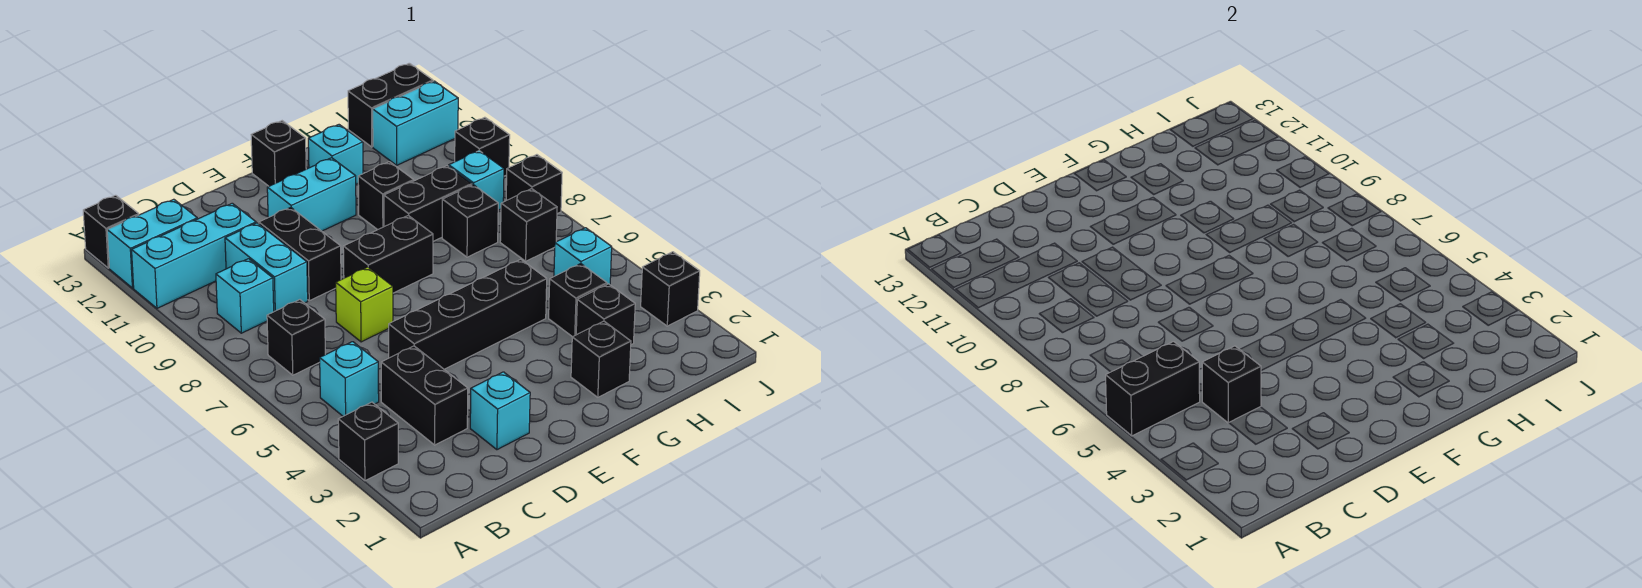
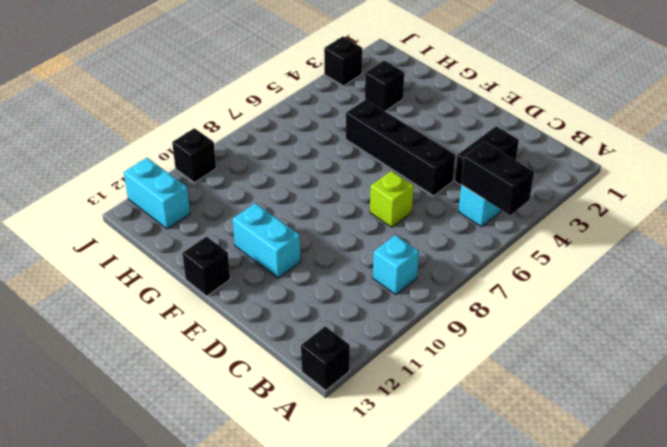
none -> black brick A3 level 1
none -> cyan brick A11:C11 level 1
none -> cyan brick A12:B12 level 1
none -> black brick B7 level 1

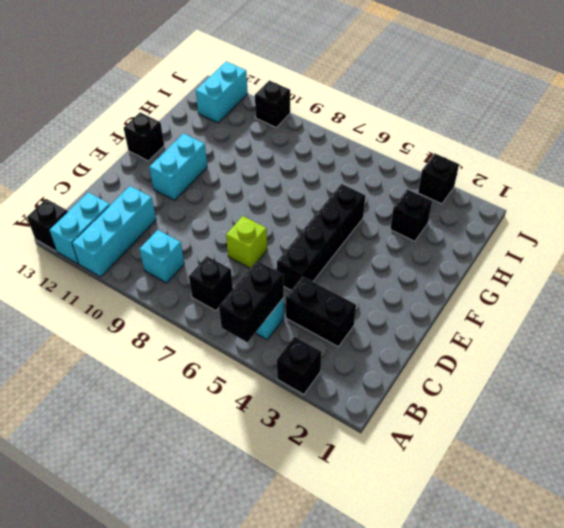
none -> cyan brick C9:C10 level 1
none -> cyan brick D2 level 1
none -> black brick D9:D10 level 1
none -> black brick E8:F8 level 1

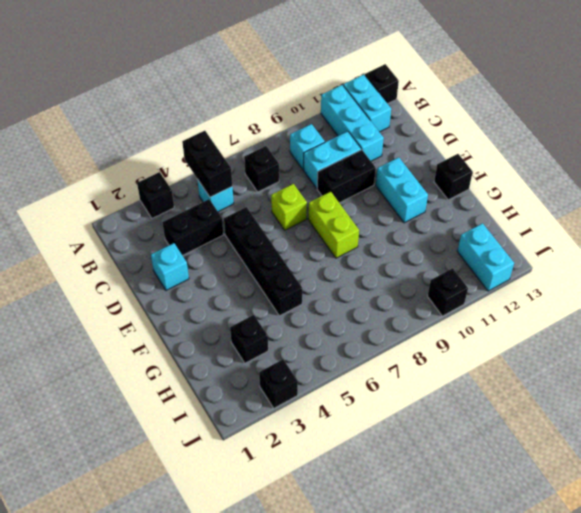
lime brick E8:F8 level 1 -> black brick E8:F8 level 1
none -> black brick G2 level 1
none -> black brick G9:H9 level 1
none -> black brick G10 level 1
none -> cyan brick G12 level 1

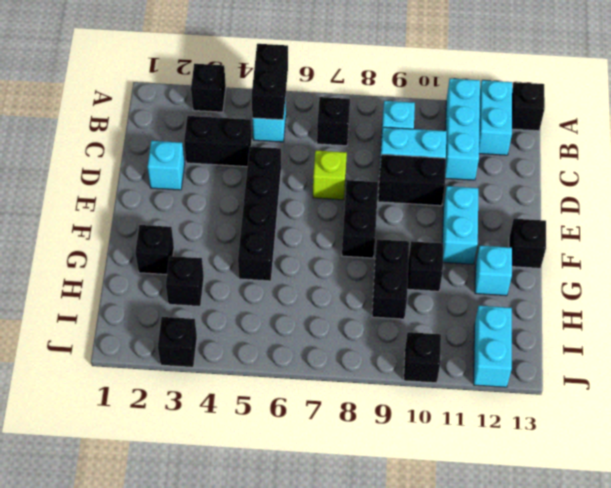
none -> black brick H4 level 1
none -> black brick H8 level 1
none -> cyan brick I5 level 1
none -> black brick I7 level 1

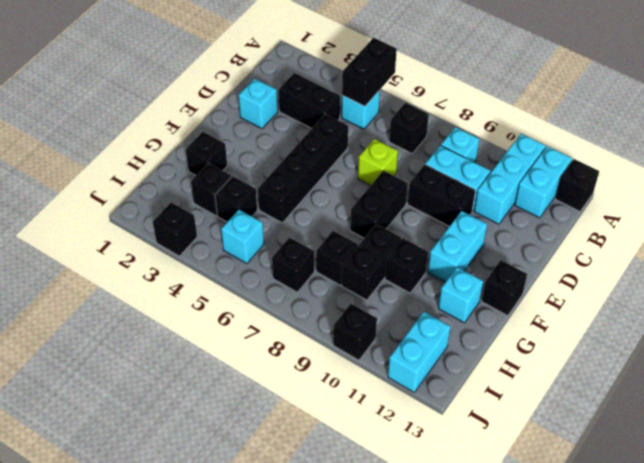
none -> black brick A3 level 1
none -> cyan brick I9 level 1
none -> black brick I13:J13 level 1
none -> black brick J8 level 1

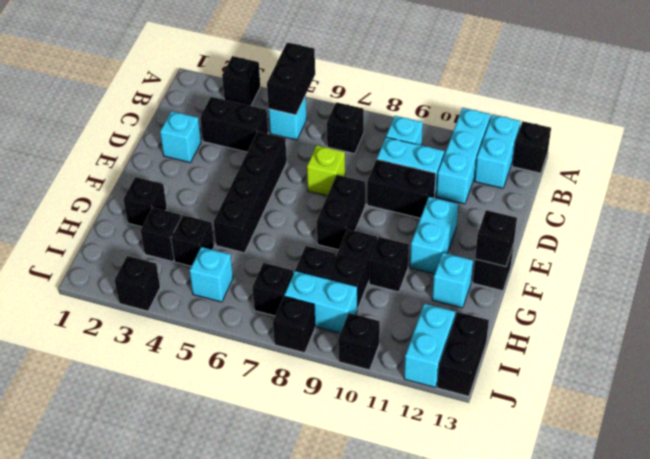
black brick F13 level 2 -> black brick C4 level 2
cyan brick I8:I9 level 1 -> cyan brick I9 level 1

